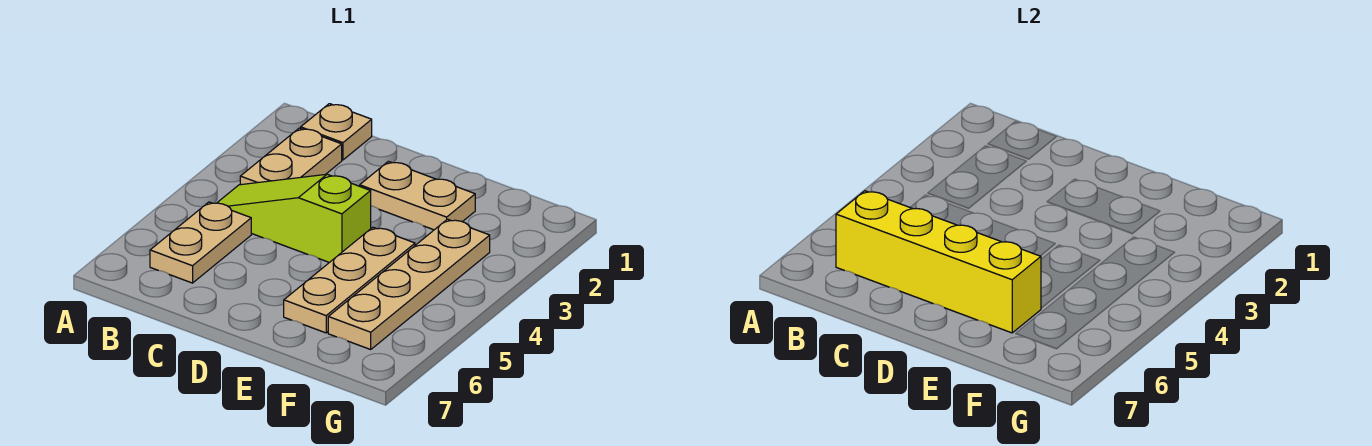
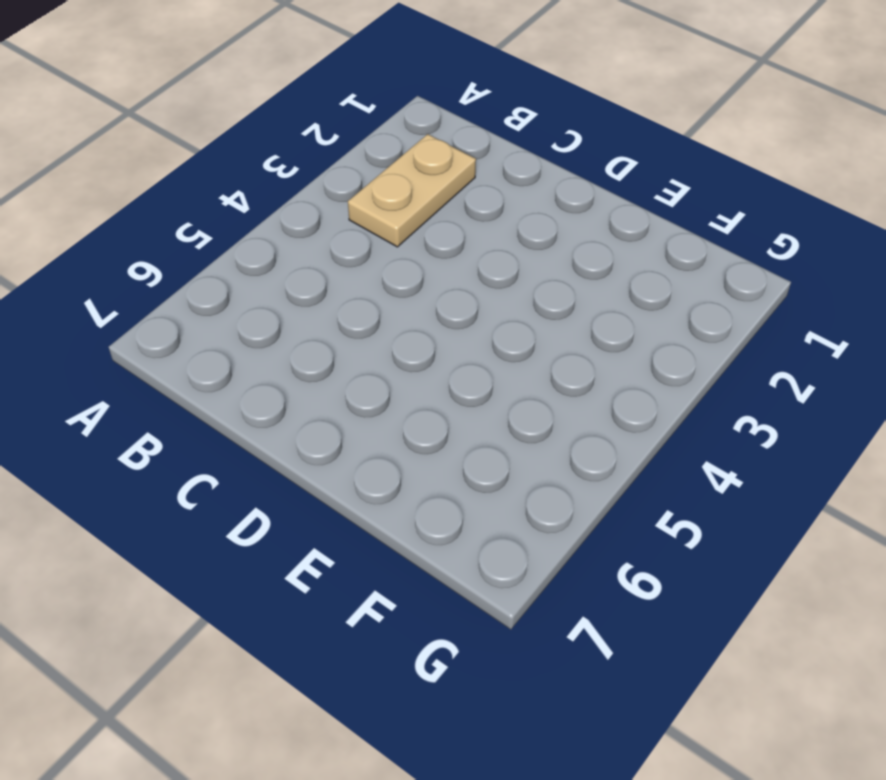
none -> tan plate B1 level 1
none -> lime slope B4:D4 level 1 top D

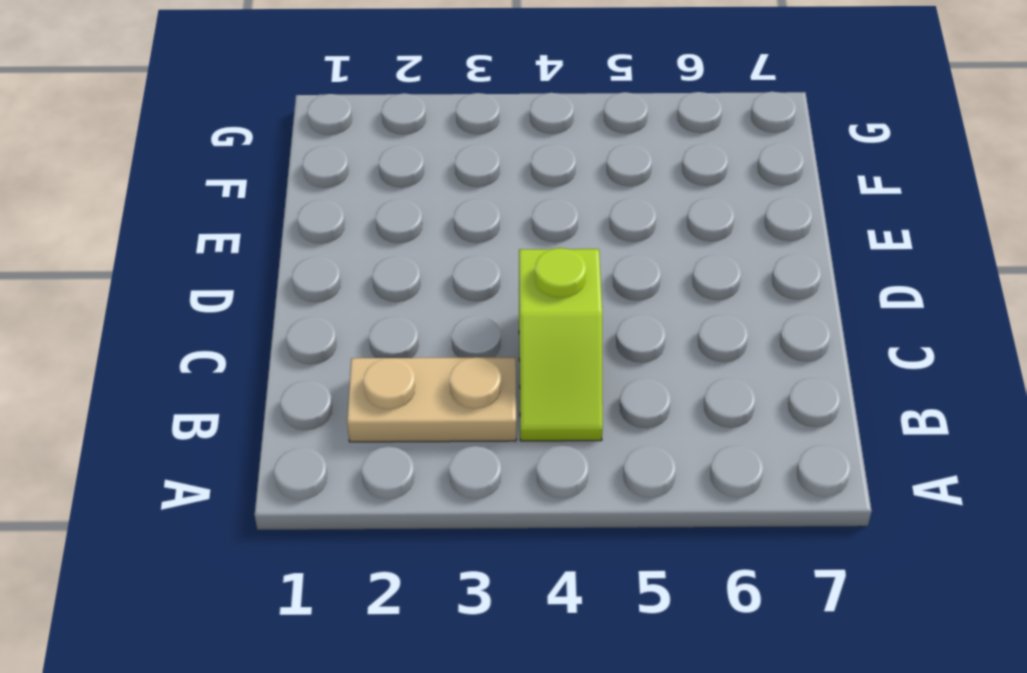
lime slope B4:C4 level 1 top C -> lime slope B4:D4 level 1 top D
none -> tan plate B1 level 1
none -> tan plate B5:B6 level 1

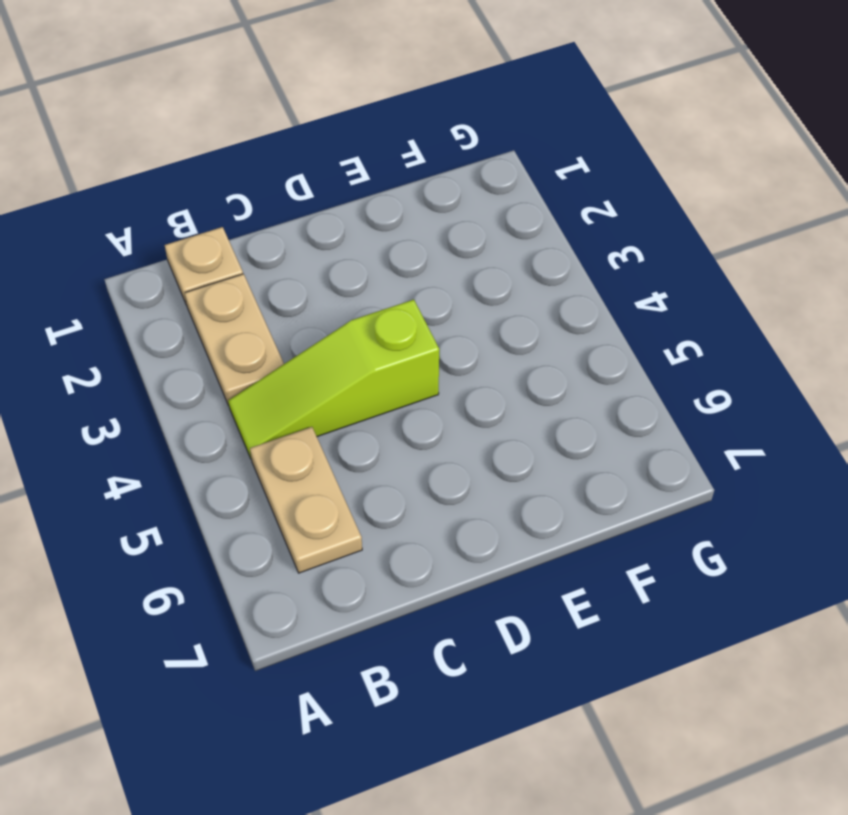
none -> tan plate D2:E2 level 1
none -> tan plate E4:E6 level 1

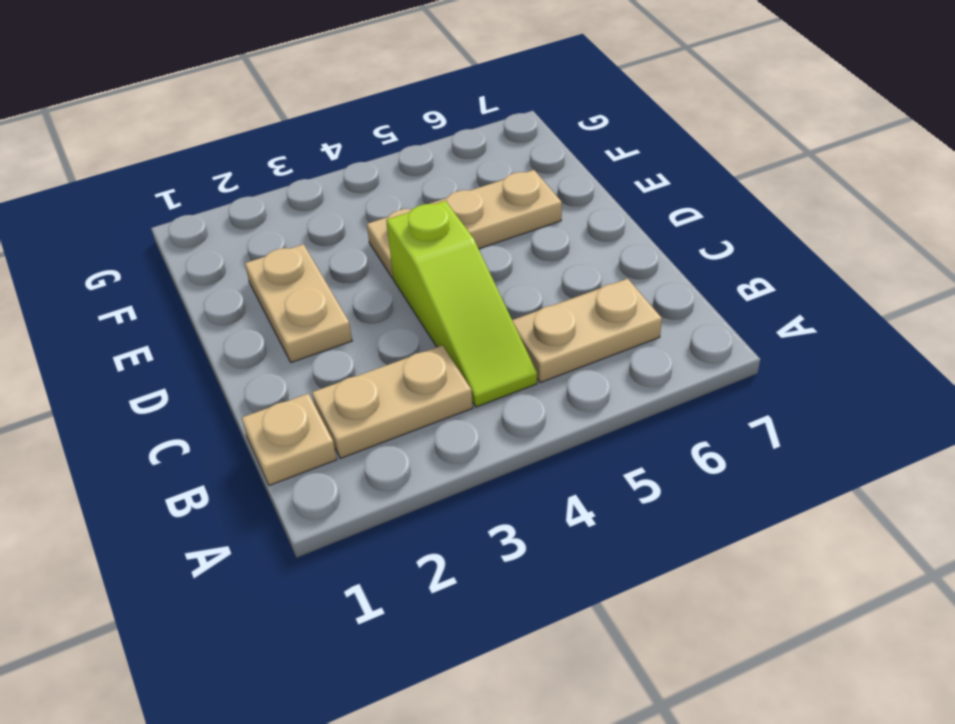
none -> tan plate F3:F6 level 1
none -> yellow brick B6:E6 level 2

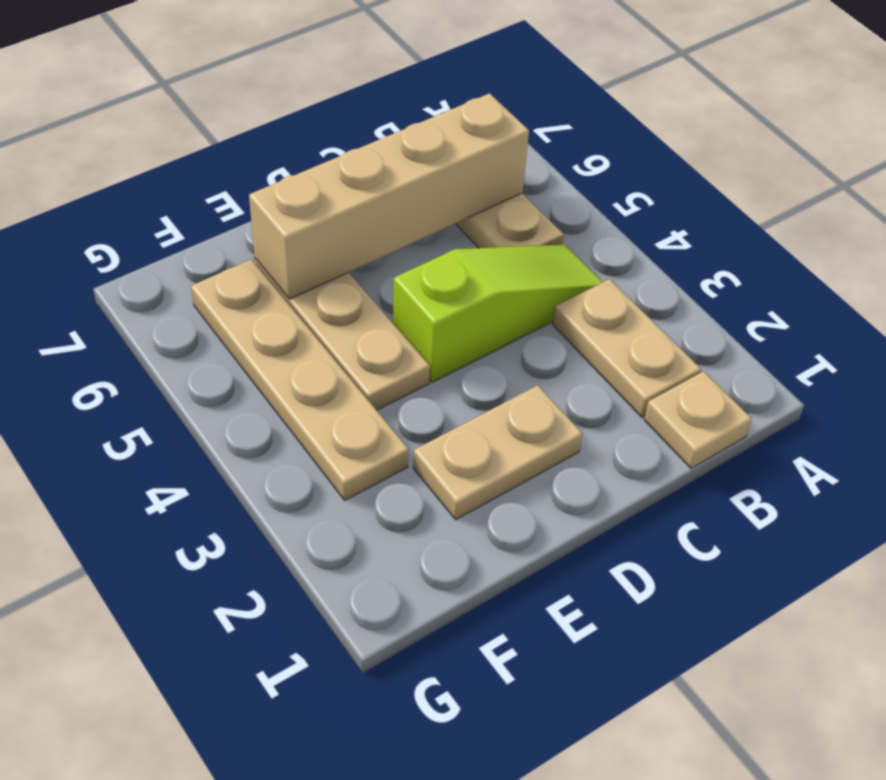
tan brick B6:E6 level 2 -> yellow brick B6:E6 level 2

